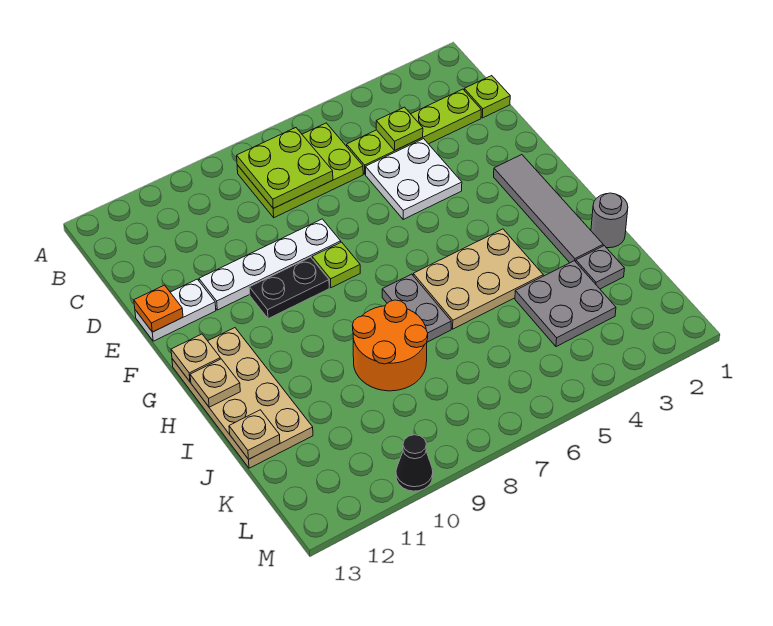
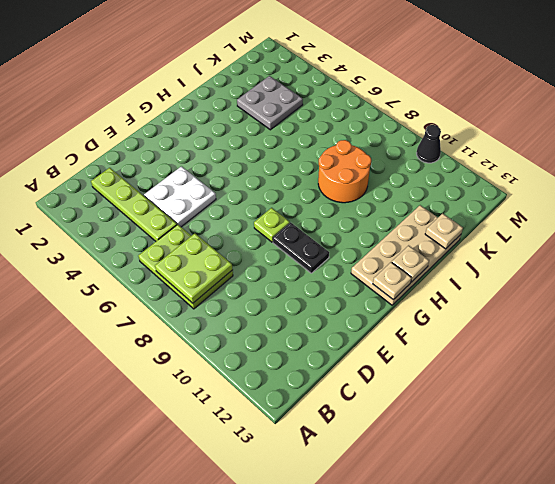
none -> lime plate C1 level 1
none -> white plate E8:E11 level 1
none -> white plate E12:E13 level 1

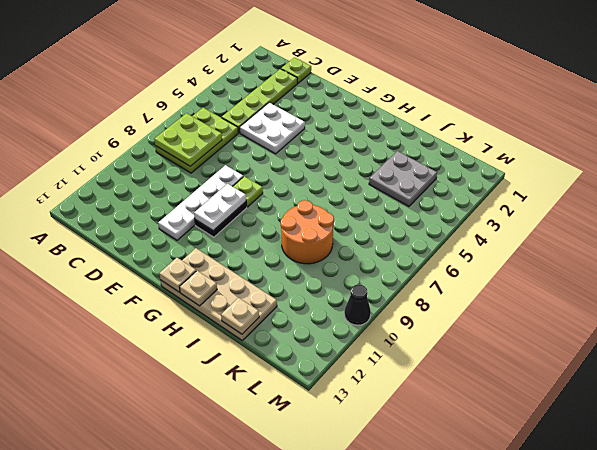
white plate F9:F10 level 2 -> white plate E12:E13 level 1
none -> grey tile F2:I2 level 1
none -> tan plate H4:I6 level 1
none -> grey plate H7:I7 level 1

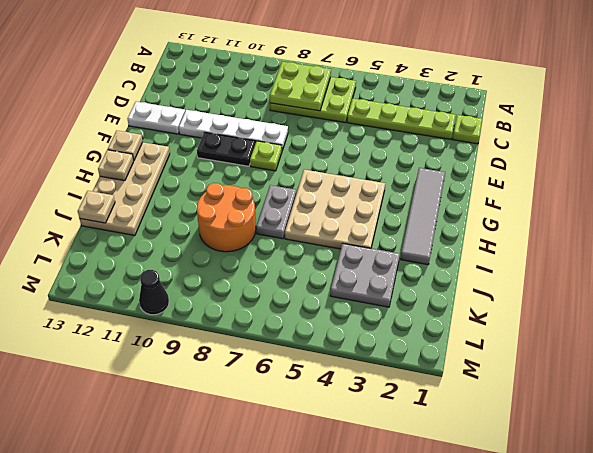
tan plate G4:I6 level 1 -> tan plate H4:I6 level 1
none -> white plate D4:E5 level 1
none -> grey round brick I1 level 1
none -> grey plate J2 level 1

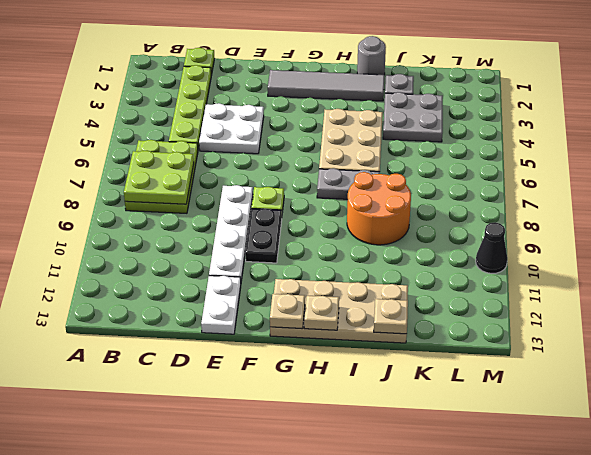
none -> lime plate C4 level 2
none -> orange plate E13 level 2

